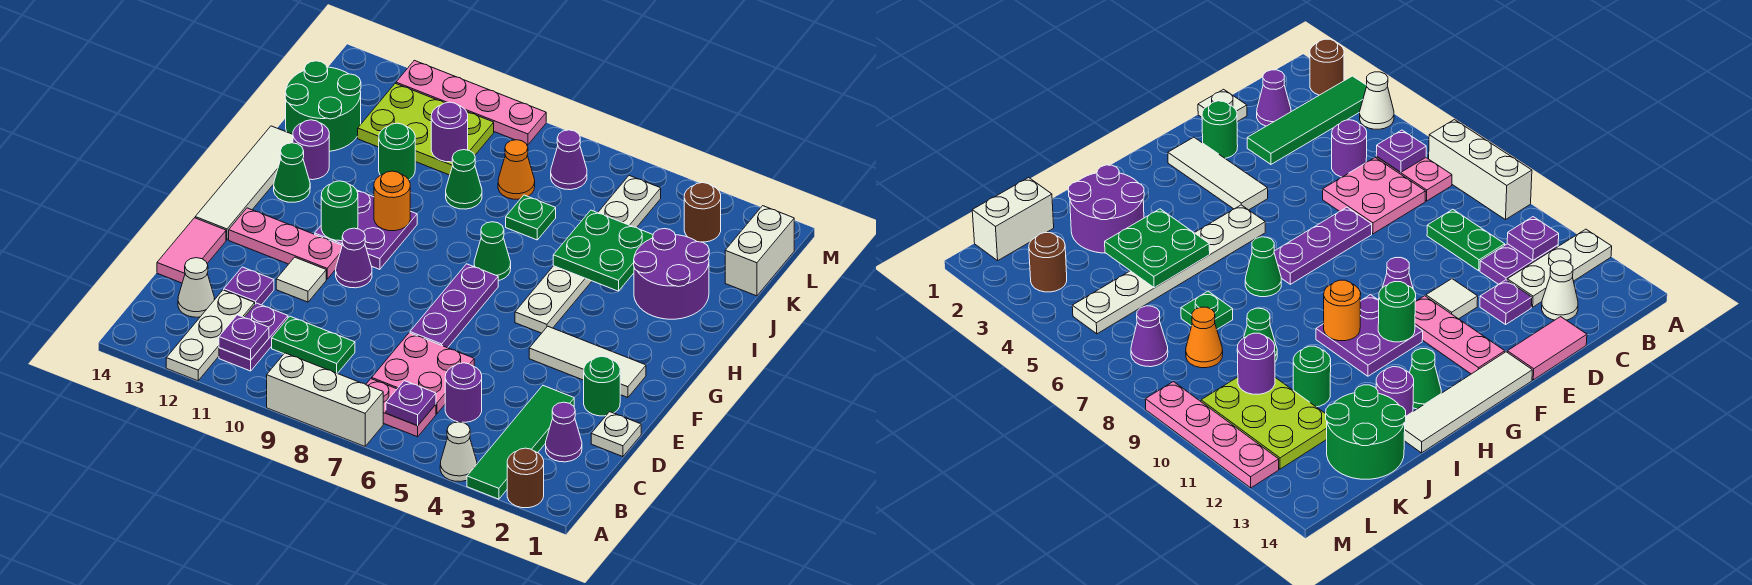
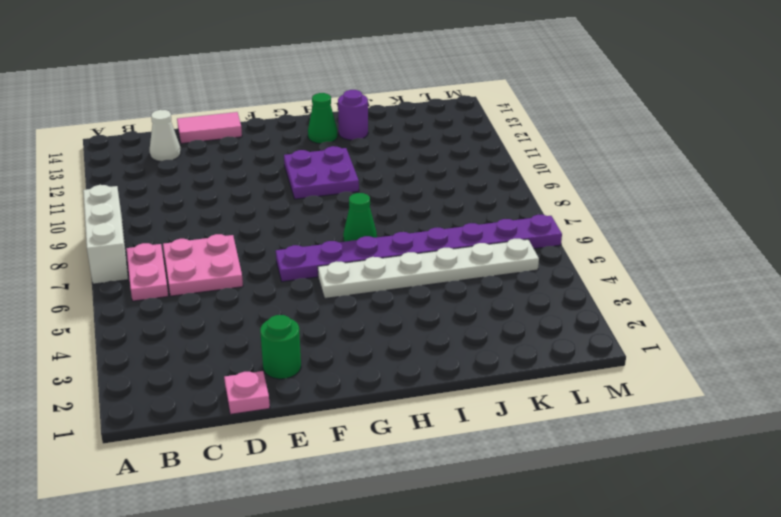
pink plate D1 level 1 -> white plate D1 level 1
purple plate F6:M6 level 1 -> none
none -> brown round brick A2 level 1
none -> green tile A3:D3 level 1
none -> white cone A4 level 1
none -> white plate A12:C12 level 1

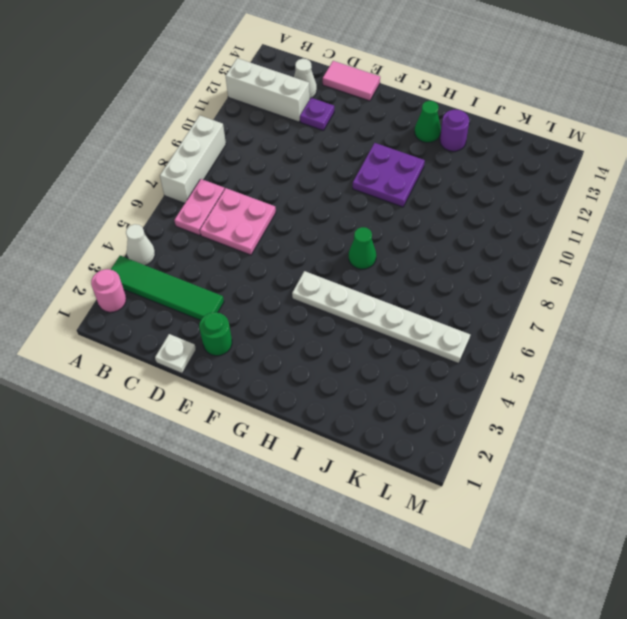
pink round brick A2 level 1 -> brown round brick A2 level 1
white brick A12:C12 level 1 -> white plate A12:C12 level 1
none -> purple plate B11:C11 level 1
none -> purple cone C2 level 1
none -> purple round brick C5 level 1
none -> green plate C9:C10 level 1

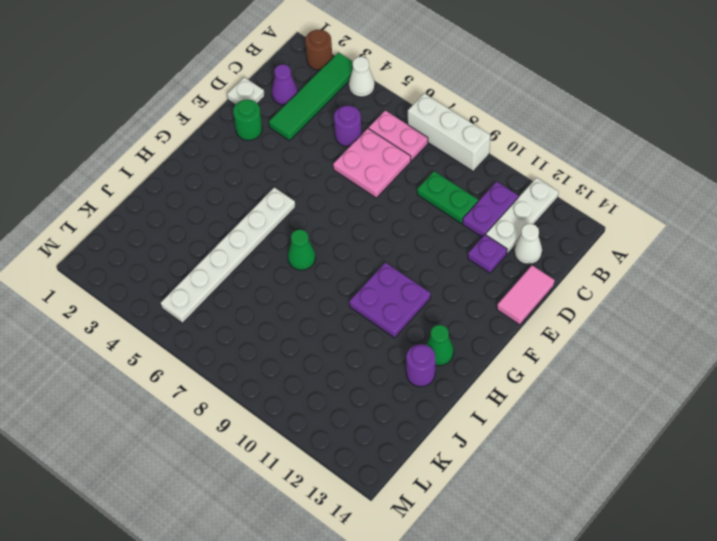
none -> purple plate E7:G7 level 1
none -> white tile E11 level 1
none -> white tile F2:F4 level 1
none -> purple cone F10 level 1

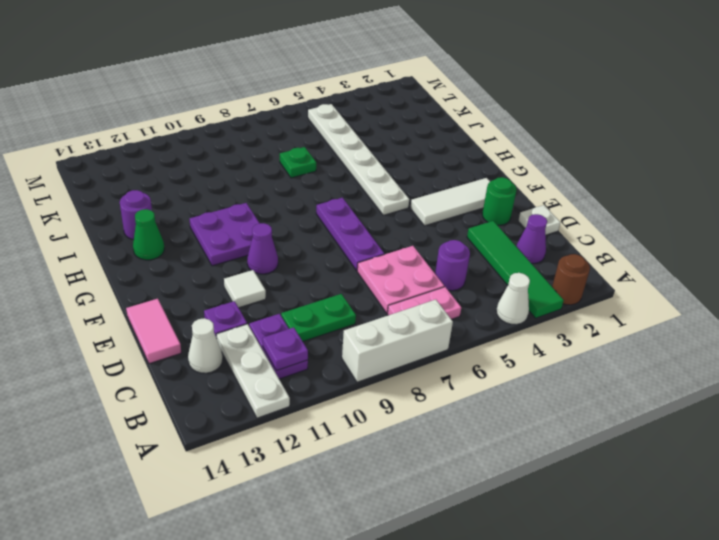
none -> pink plate F11:F13 level 1
none -> white tile F14:I14 level 1
none -> green cone H7 level 1
none -> purple round brick I2:J3 level 1

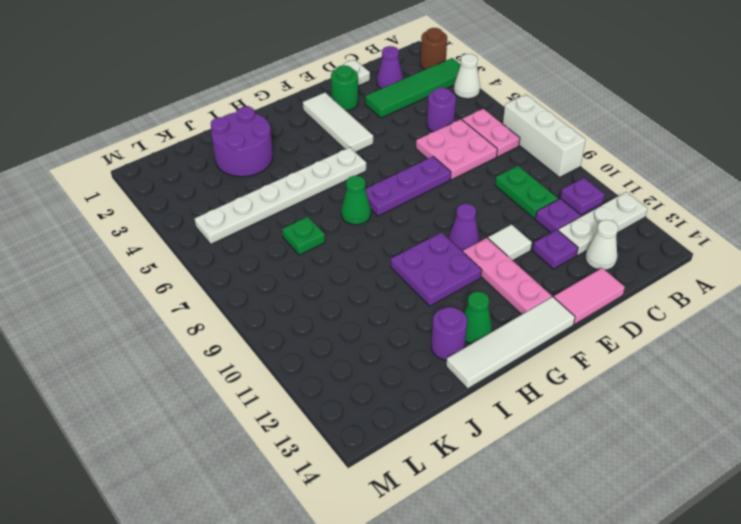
none -> green cone J9 level 1
none -> green round brick J11 level 1
none -> green round brick J13:K14 level 1
none -> white brick K1:L1 level 1

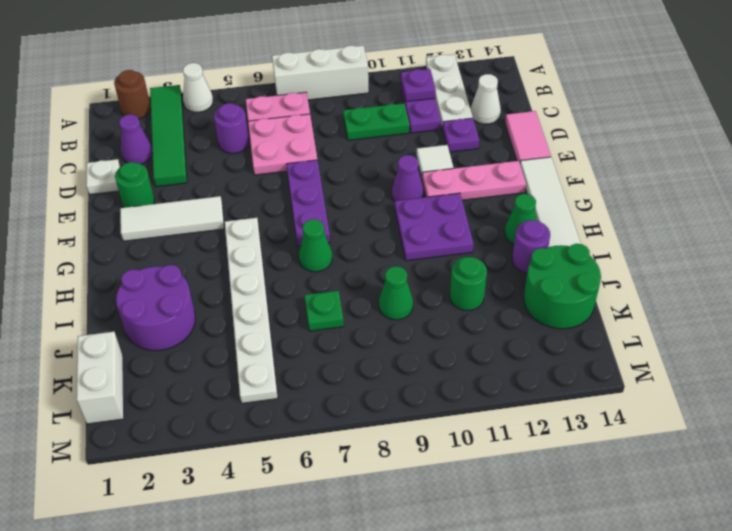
none -> orange cone K8 level 1
none -> lime plate K10:L12 level 1
none -> brown round brick L3 level 1
none -> purple cone L7 level 1

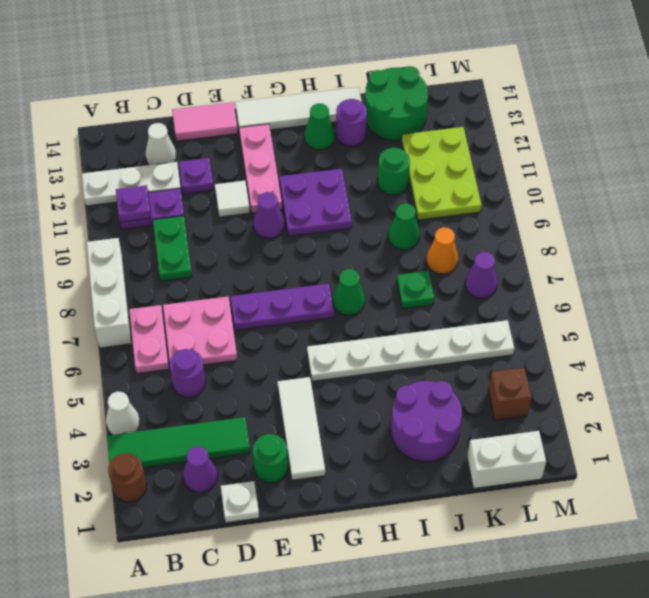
brown brick L3 level 1 -> brown round brick L3 level 1
none -> pink plate M9:M12 level 1
none -> purple plate B6 level 2
none -> green round brick G11 level 2
none -> orange round brick H10 level 2

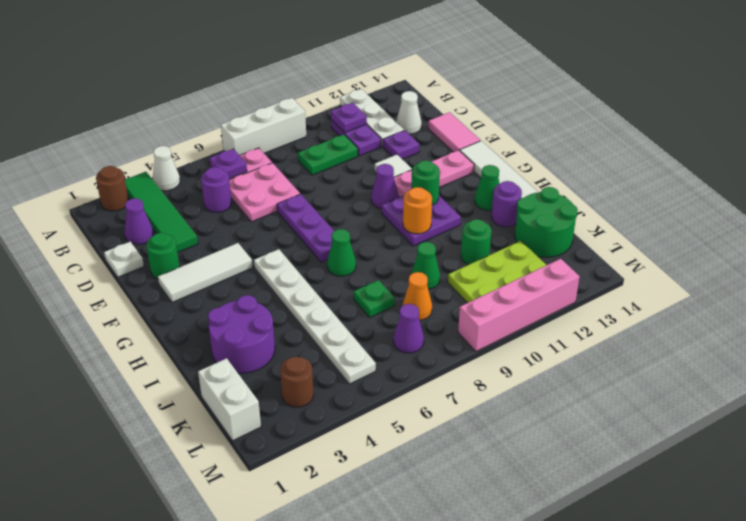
pink brick M9:M12 level 1 -> pink plate M9:M12 level 1
none -> green plate I4:J5 level 2
none -> purple round brick K10 level 2

